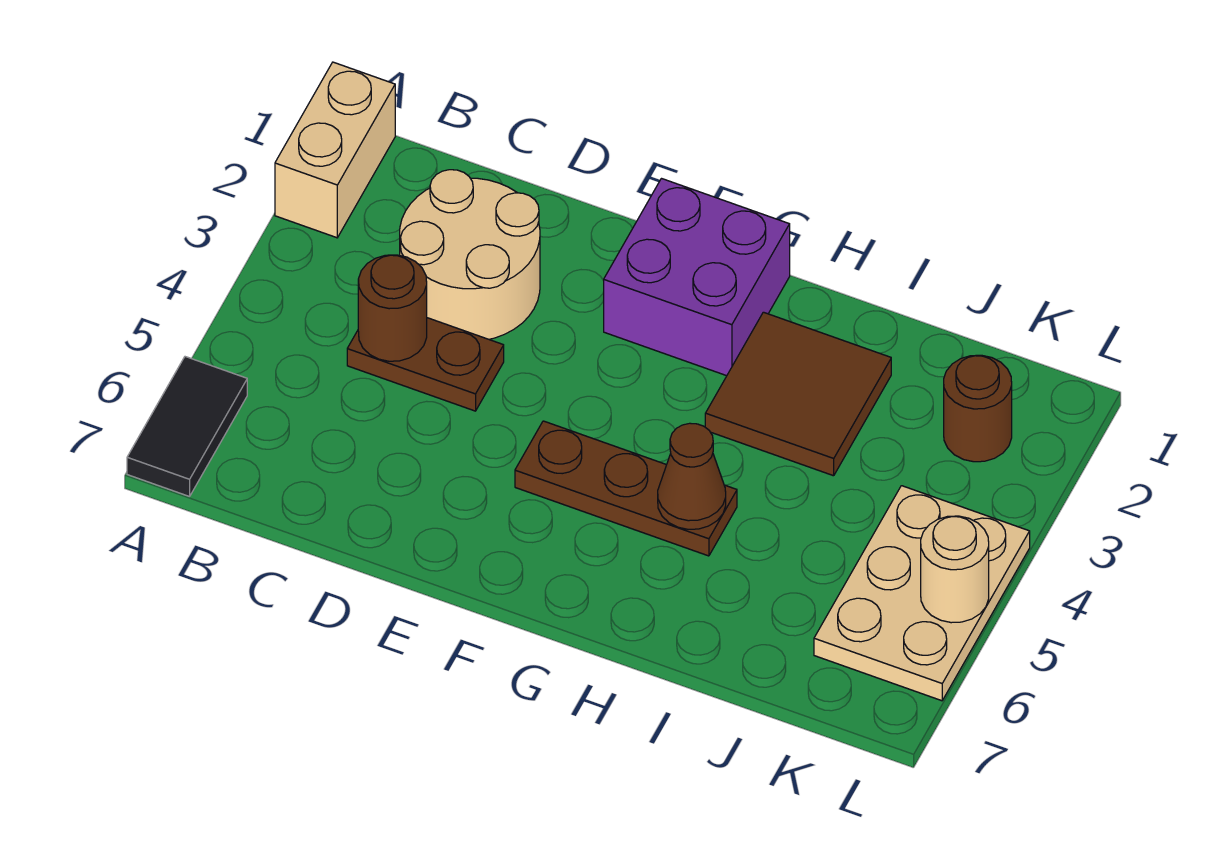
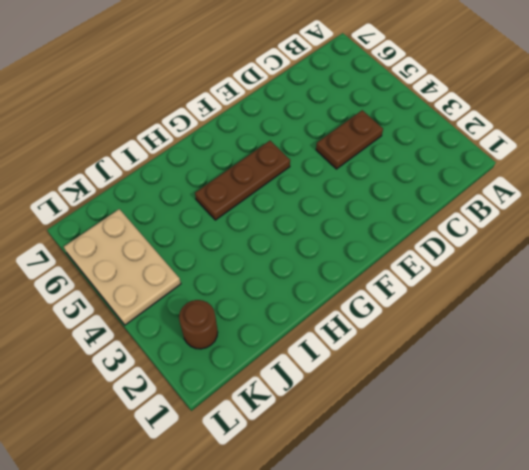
none -> tan brick A1:A2 level 1
none -> black tile A6:A7 level 1
none -> tan round brick C2:D3 level 1

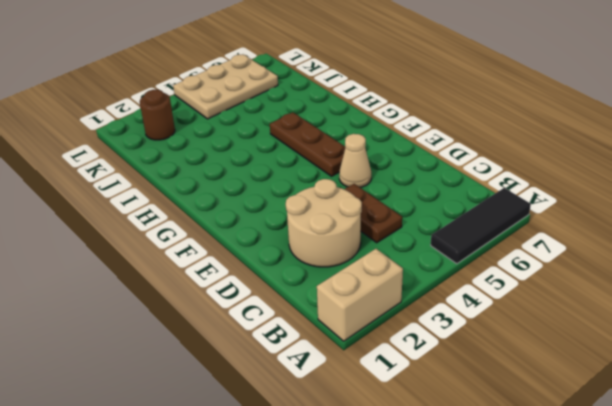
black tile A5:A7 level 1 -> black tile A6:A7 level 1
tan cone E5 level 1 -> none
none -> purple brick F1:G2 level 1
none -> brown tile H2:I3 level 1
none -> brown round brick C4 level 2

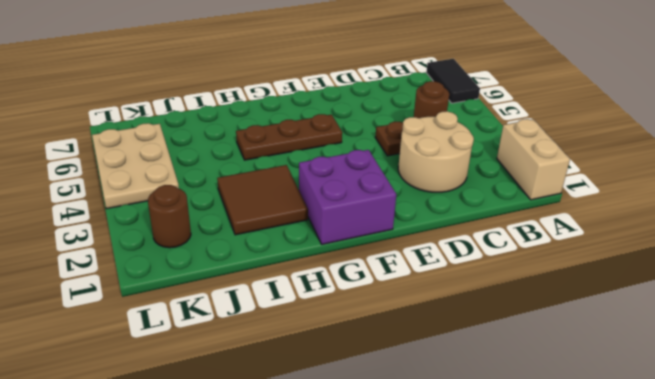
none -> brown cone H5 level 2
none -> tan round brick L5 level 2

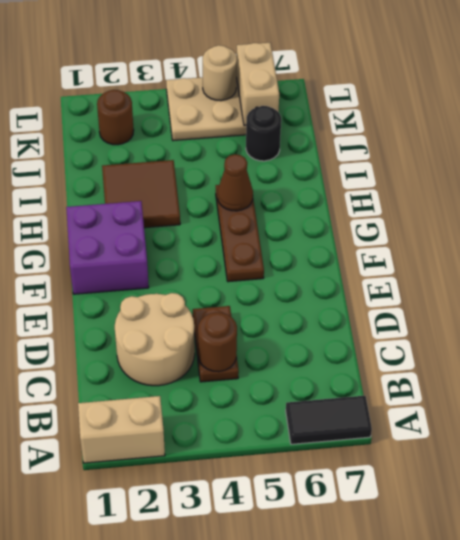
black round brick J6 level 1 -> none
tan brick K6:L6 level 2 -> none

